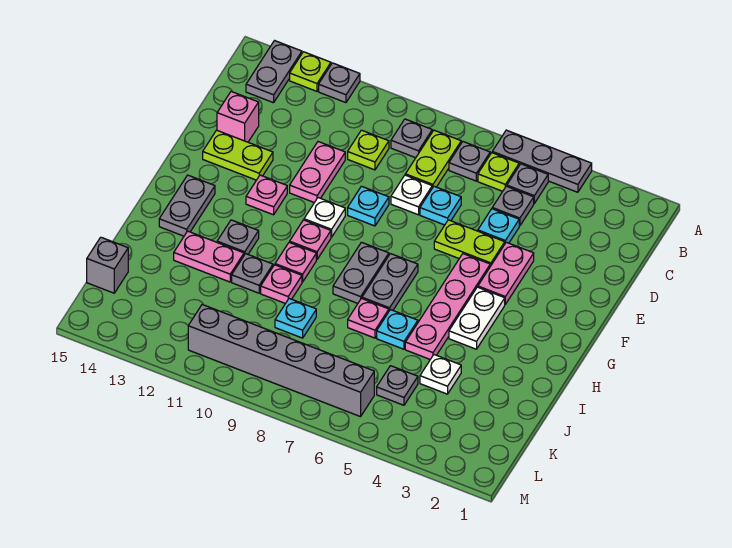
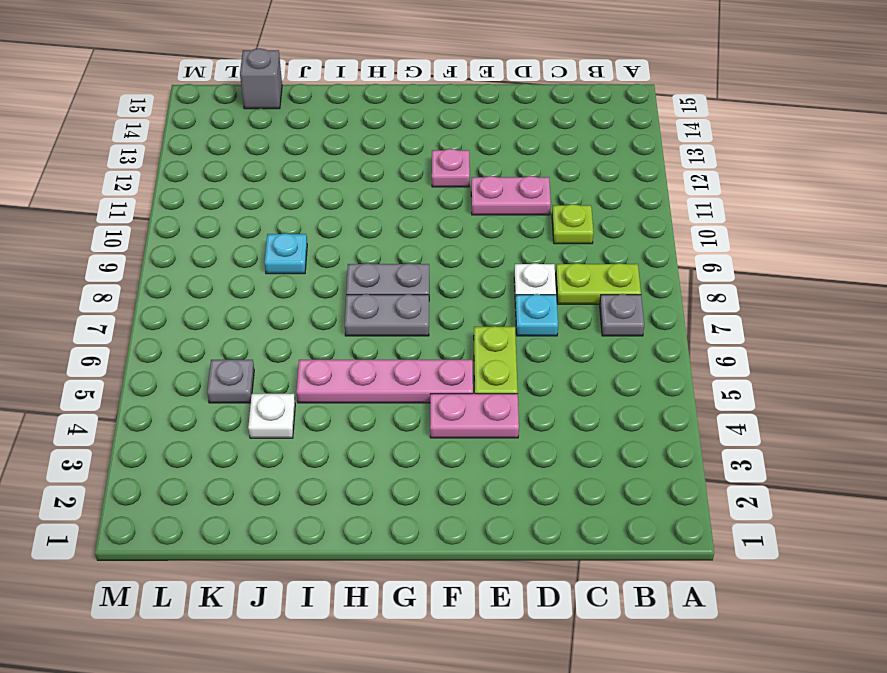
none -> grey plate A4:A6 level 1
none -> grey plate A12 level 1
none -> lime plate A13 level 1
none -> grey plate A14:B14 level 1

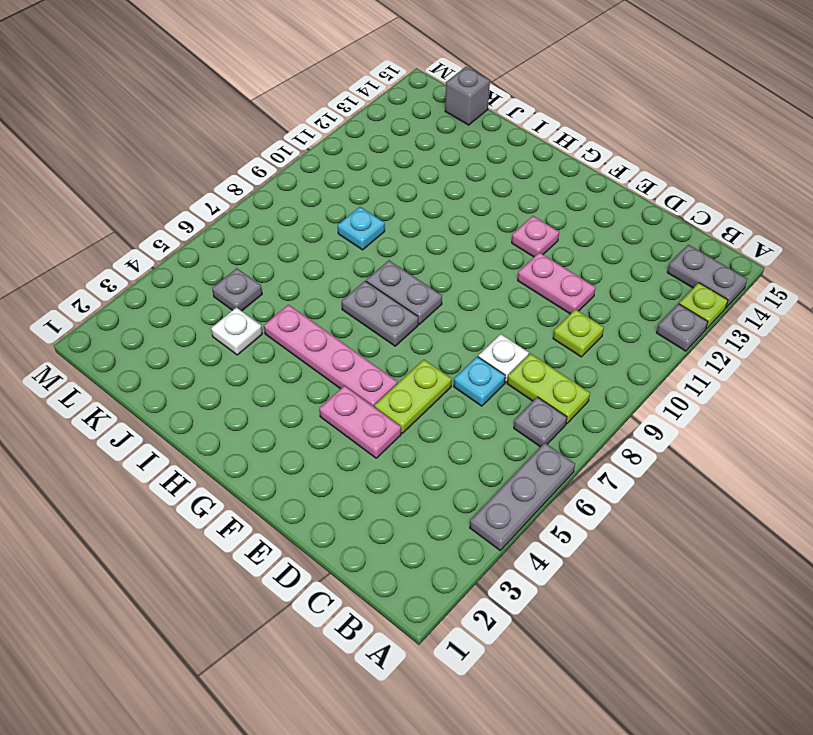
none -> grey plate B5 level 1
none -> lime plate B6 level 1
none -> grey plate B9 level 1
none -> grey plate C5 level 1

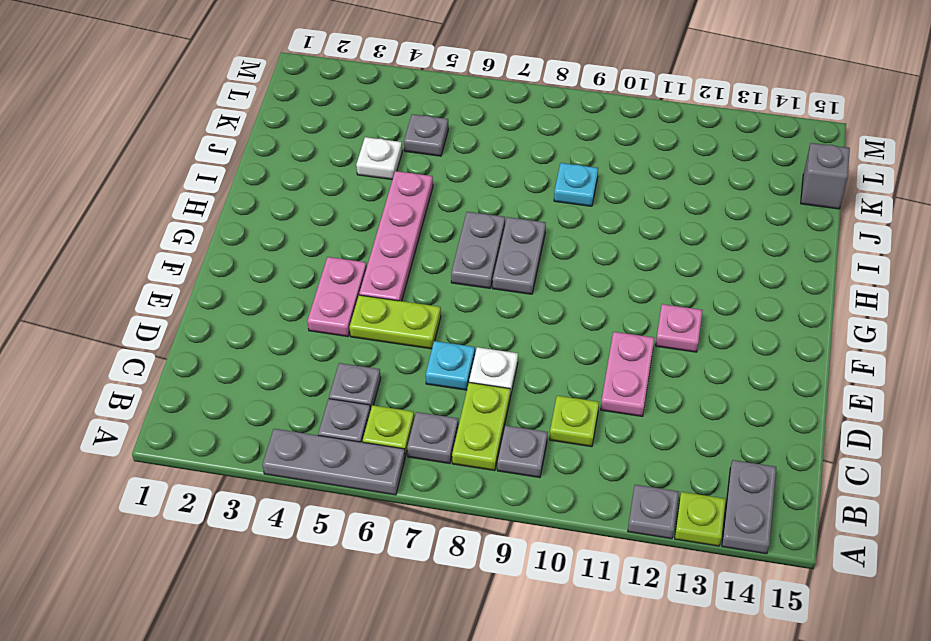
none -> cyan plate D5 level 1
none -> pink brick D14 level 1
none -> cyan plate E9 level 1
none -> lime plate E13:E14 level 1

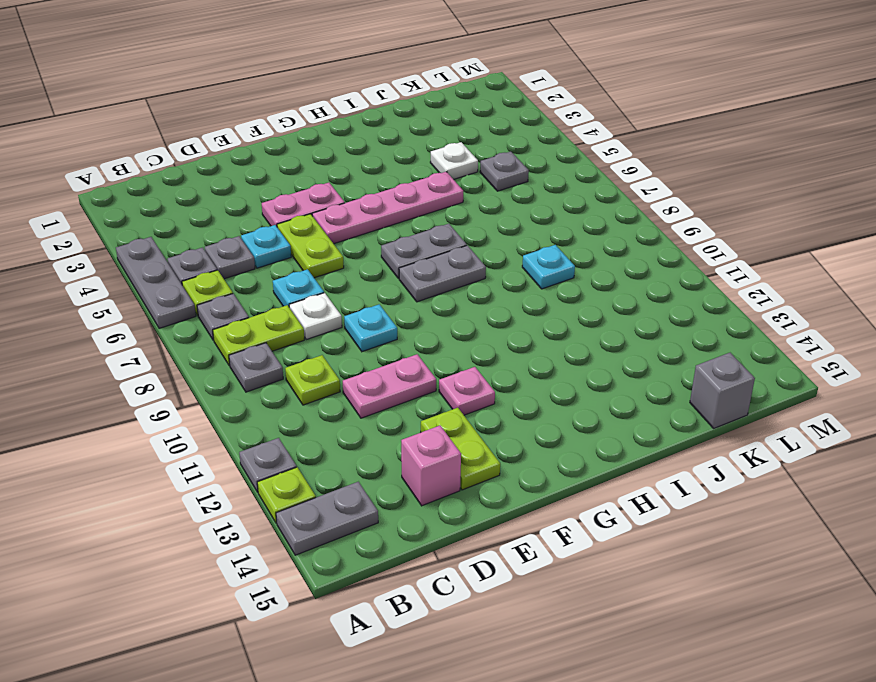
none -> white plate F10 level 1
none -> white plate G4:H4 level 1
none -> pink plate G10 level 1
none -> grey plate G14:H14 level 1

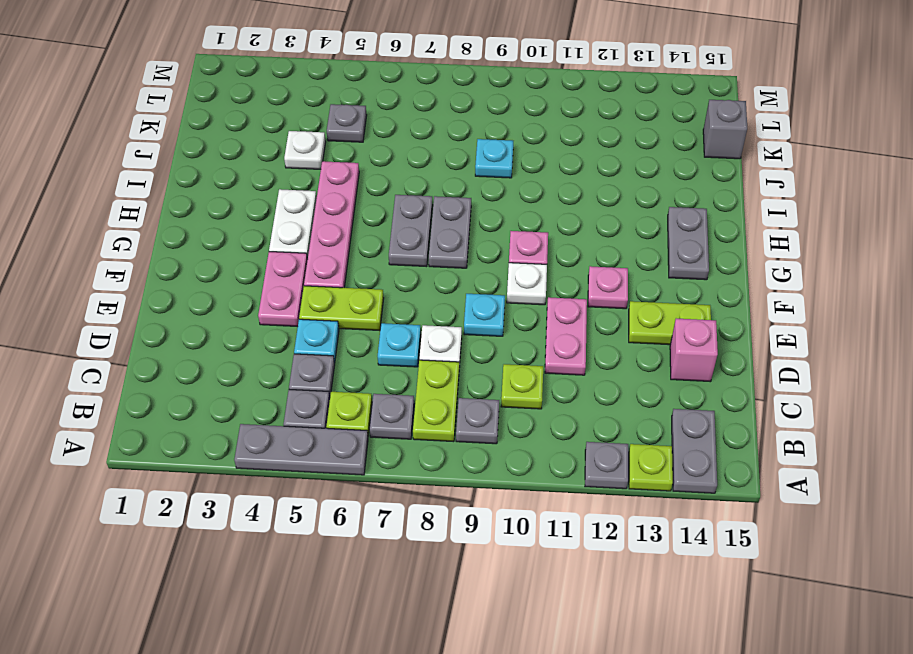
none -> pink plate H10 level 1
none -> grey plate H12 level 1
none -> cyan plate I6 level 1
none -> pink plate I7 level 1

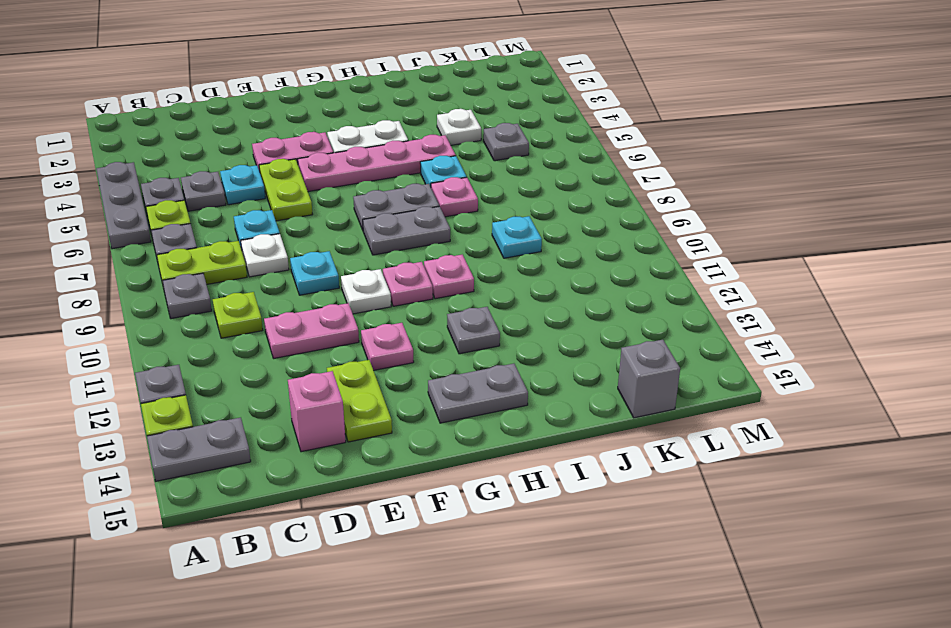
none -> pink plate I10 level 1
none -> grey plate I11 level 1
none -> pink plate I12:I13 level 1
none -> grey brick L6:L11 level 1

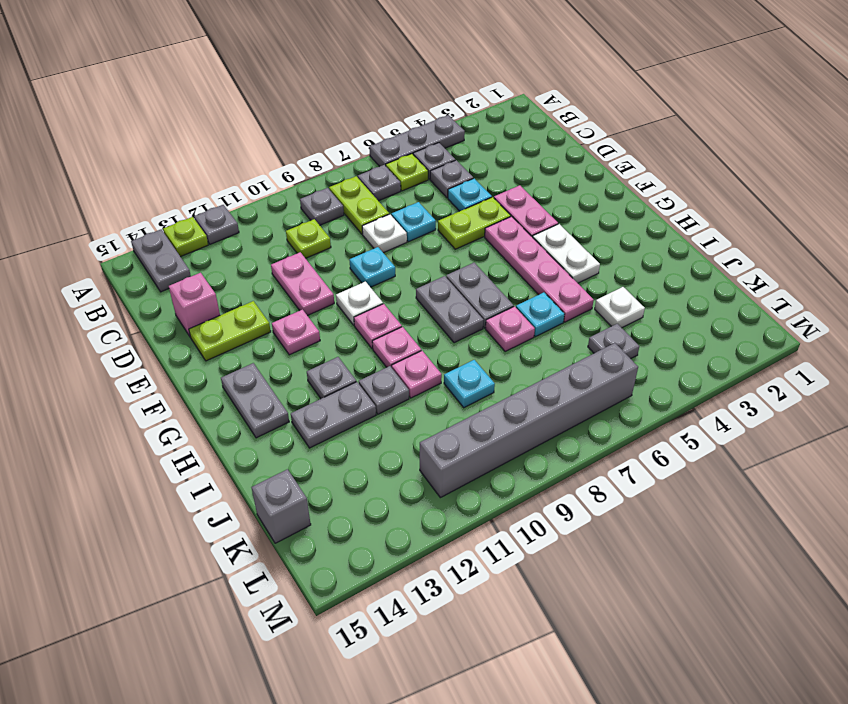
grey plate I12:I13 level 1 -> pink plate I12:I13 level 1

